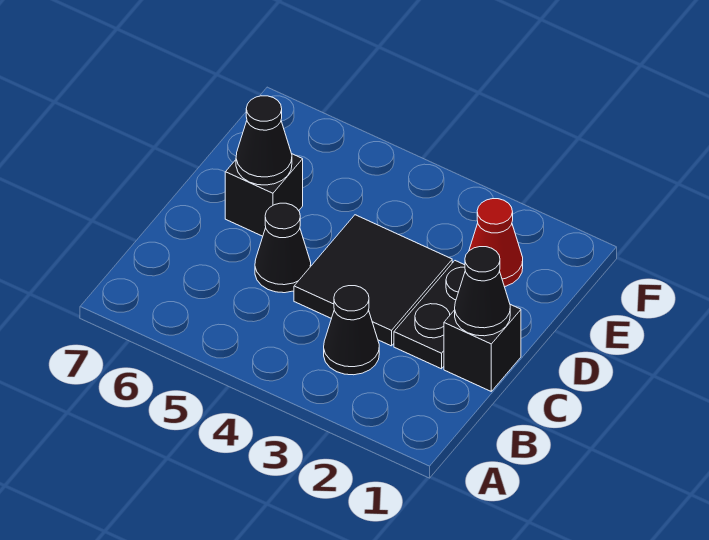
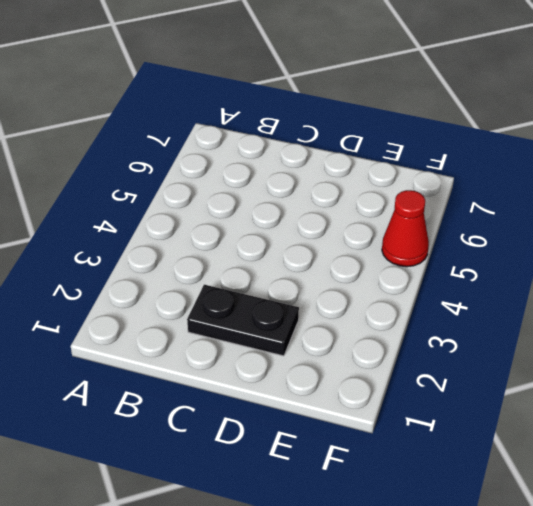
red cone F5 level 1 -> red cone E2 level 1
none -> black cone B3 level 1
none -> black brick C1 level 1

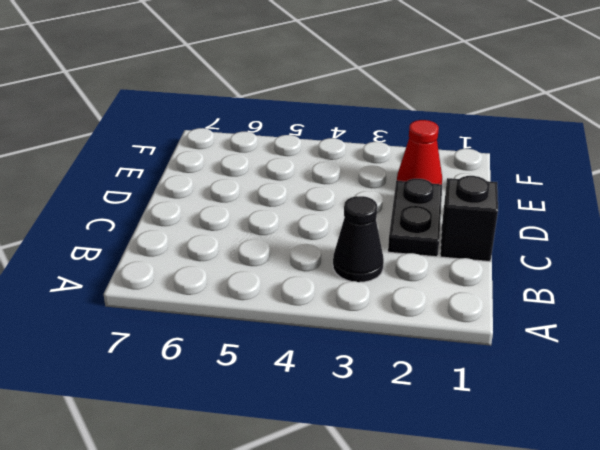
none -> black tile C3:D4 level 1
none -> black cone C5 level 1

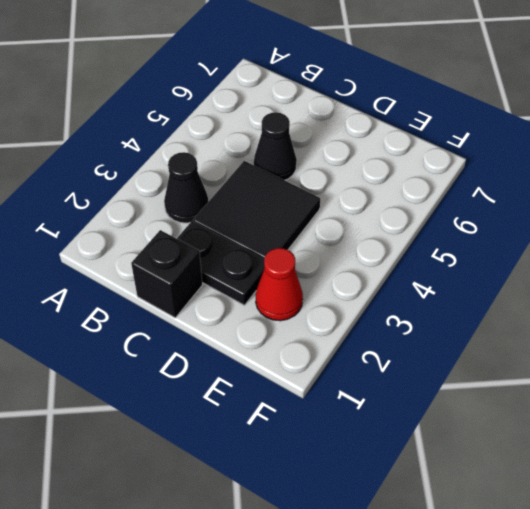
none -> black brick D6 level 1
none -> black cone C1 level 2

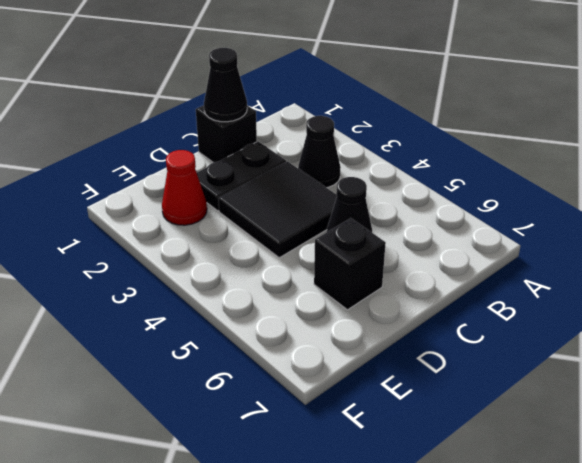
none -> black cone D6 level 2

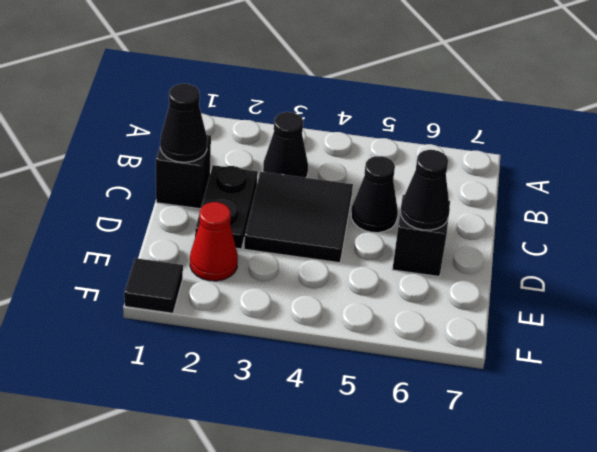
black tile F1 level 1 -> none

